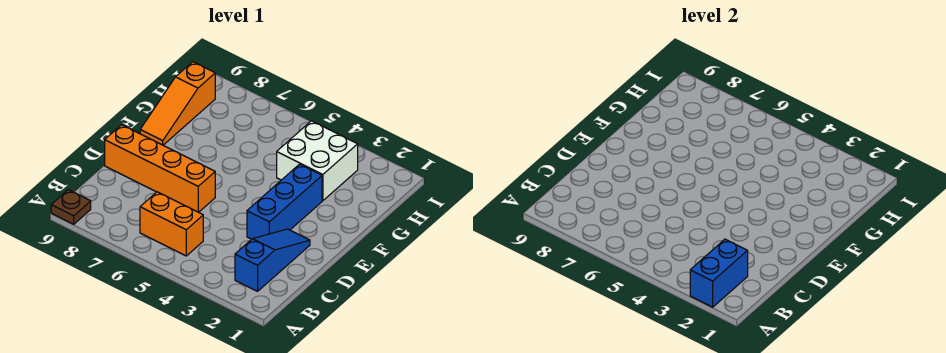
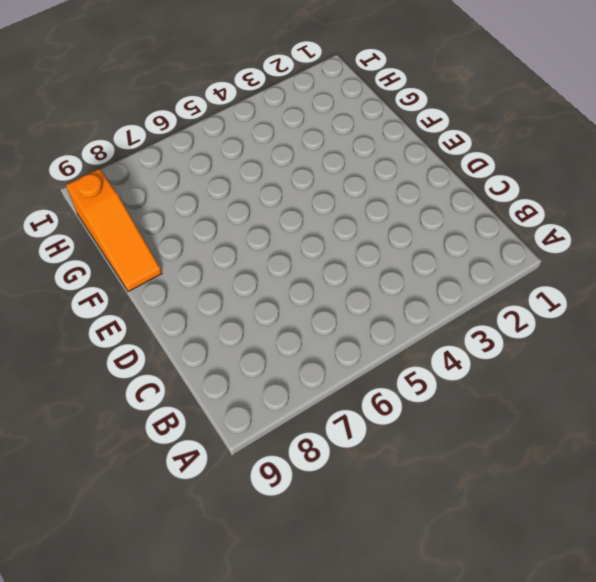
none -> brown plate A9 level 1
none -> blue slope B2:D2 level 1 top B

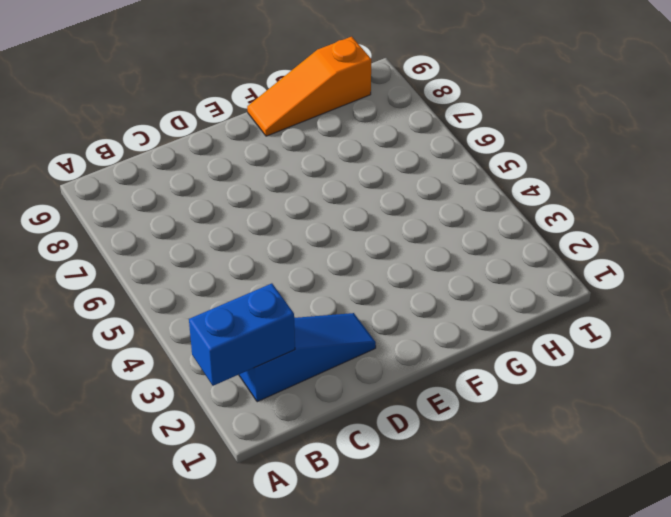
none -> brown plate A9 level 1
none -> orange brick B5:B6 level 1

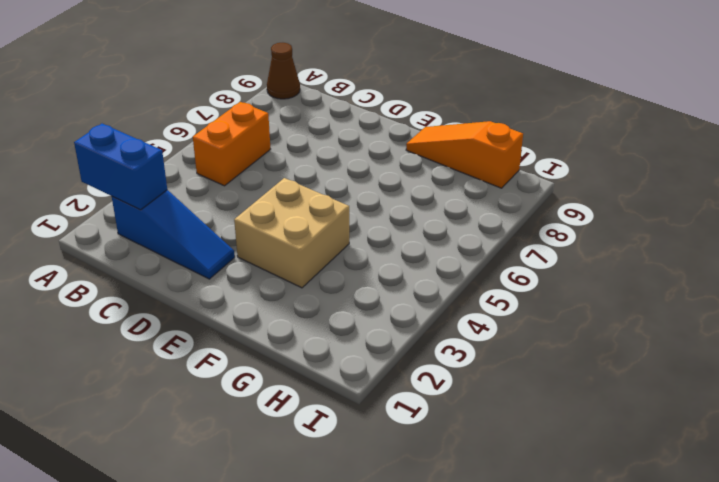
brown cone A9 level 1 -> brown plate A9 level 1
tan brick E3:F4 level 1 -> blue brick D3:F3 level 1
none -> orange brick D6:D9 level 1
none -> white brick G3:H4 level 1

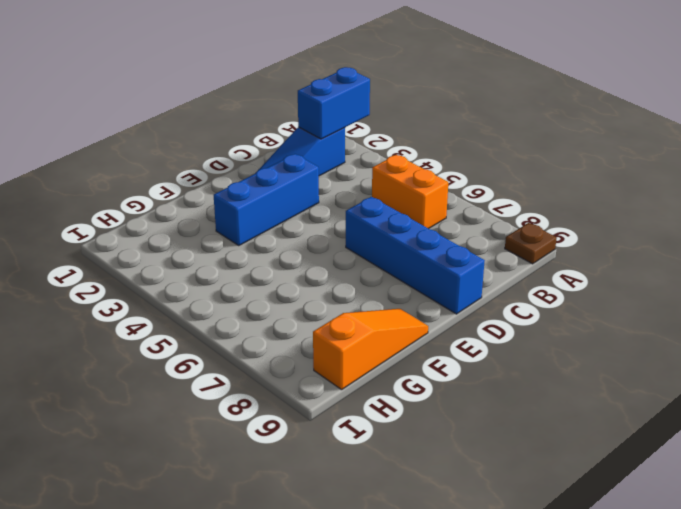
blue brick D6:D9 level 1 -> orange brick D6:D9 level 1
none -> white brick G3:H4 level 1

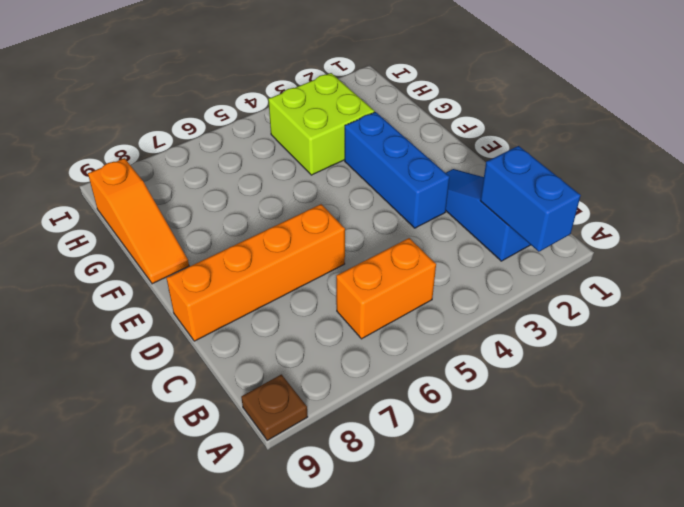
lime brick G3:H4 level 1 -> white brick G3:H4 level 1

